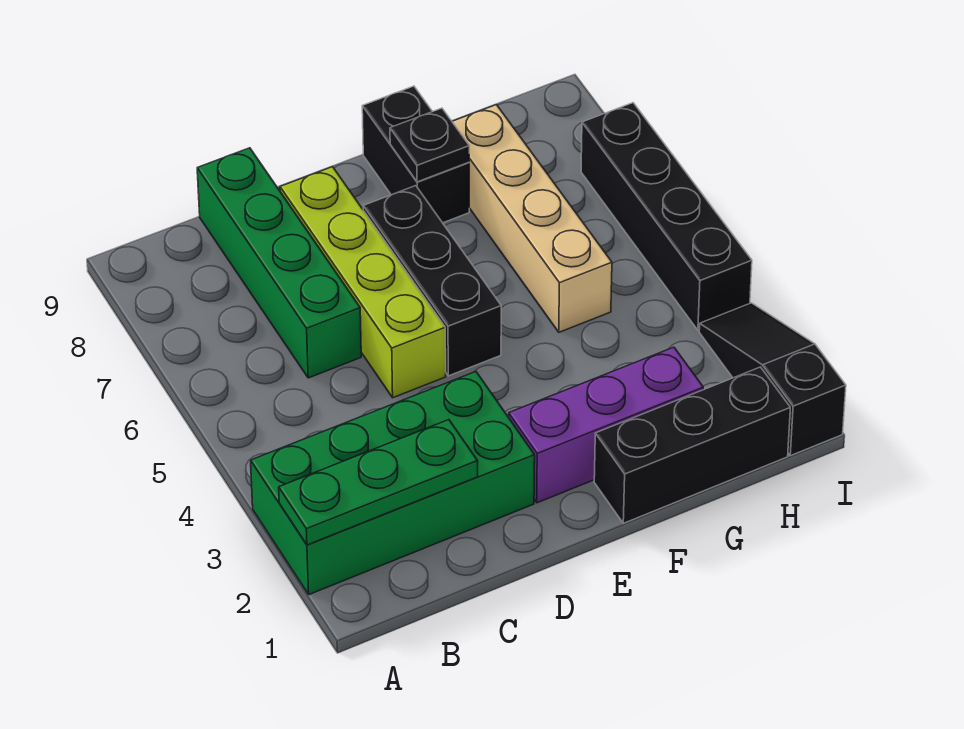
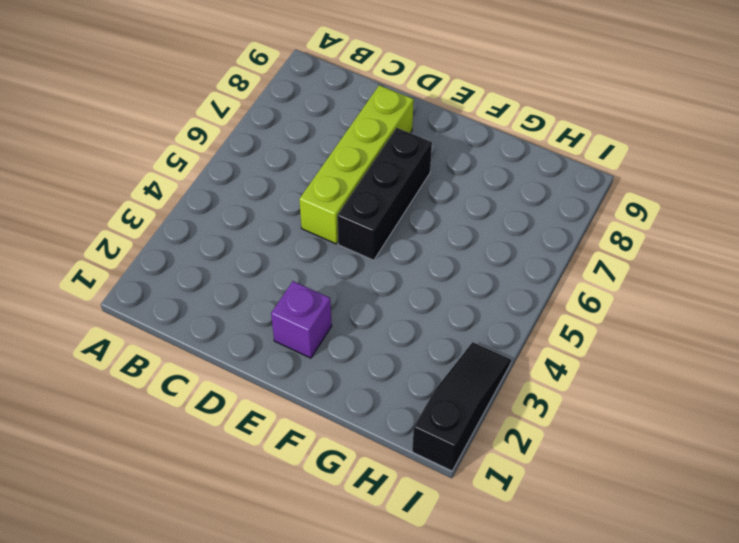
purple brick E2 level 1 -> purple brick E2:G2 level 1
none -> green brick A2:D3 level 1
none -> green brick C6:C9 level 1
none -> black brick F1:H1 level 1

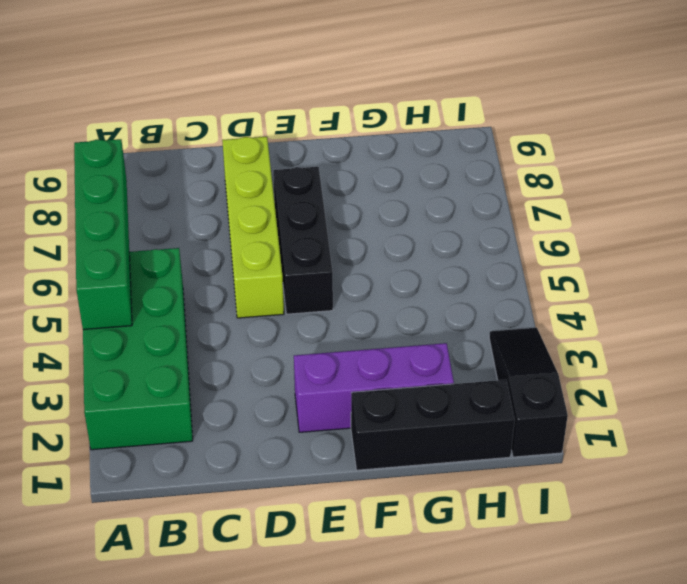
green brick A2:B5 level 1 -> green brick A2:D3 level 1
green brick A4:A7 level 2 -> green brick C6:C9 level 1
none -> black brick F8:F9 level 1
none -> tan brick G5:G8 level 1
none -> black brick I4:I7 level 1

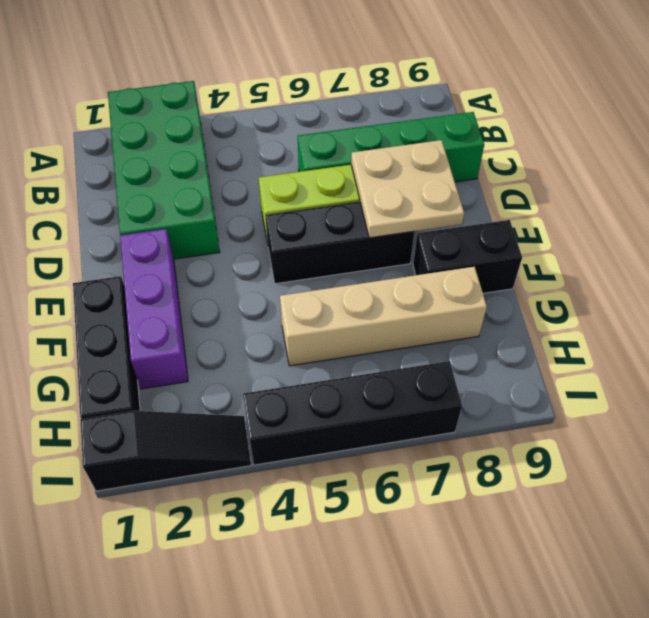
tan plate D7:E8 level 2 -> none
none -> green plate A2:C2 level 2
none -> black plate F8 level 2

